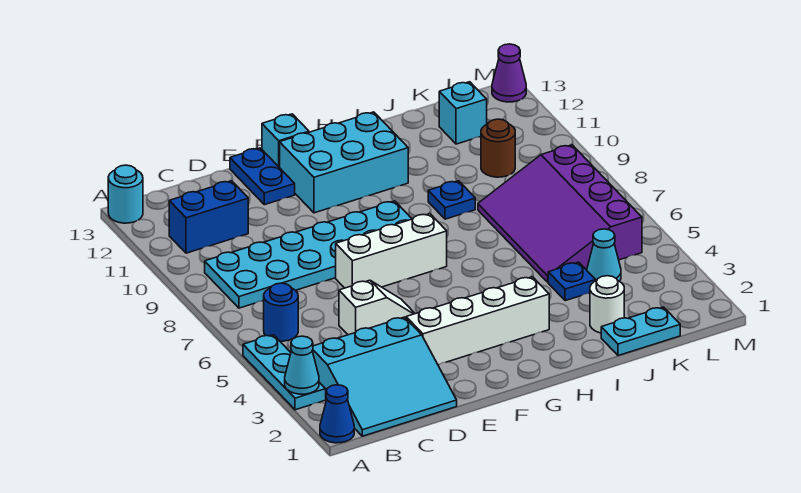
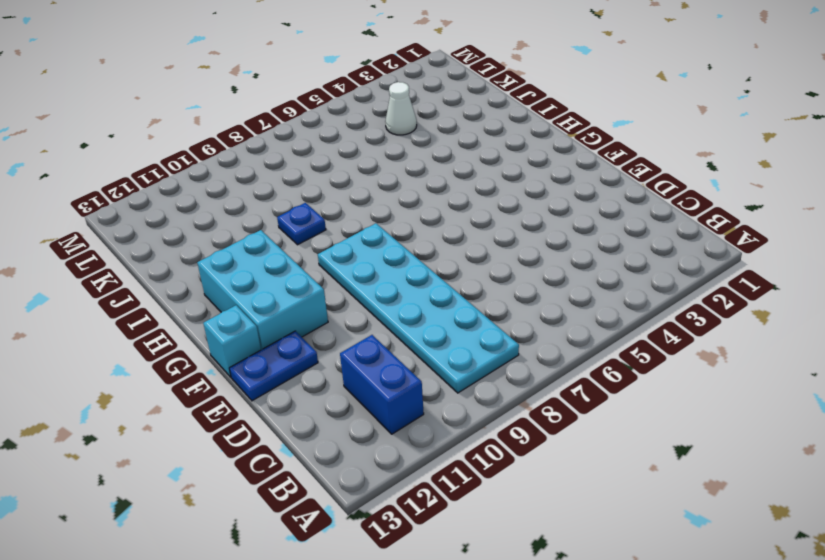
white cone K4 level 1 -> cyan cone K4 level 1
none -> blue cone A1 level 1
none -> cyan plate A3:A5 level 1
none -> cyan round brick A13 level 1

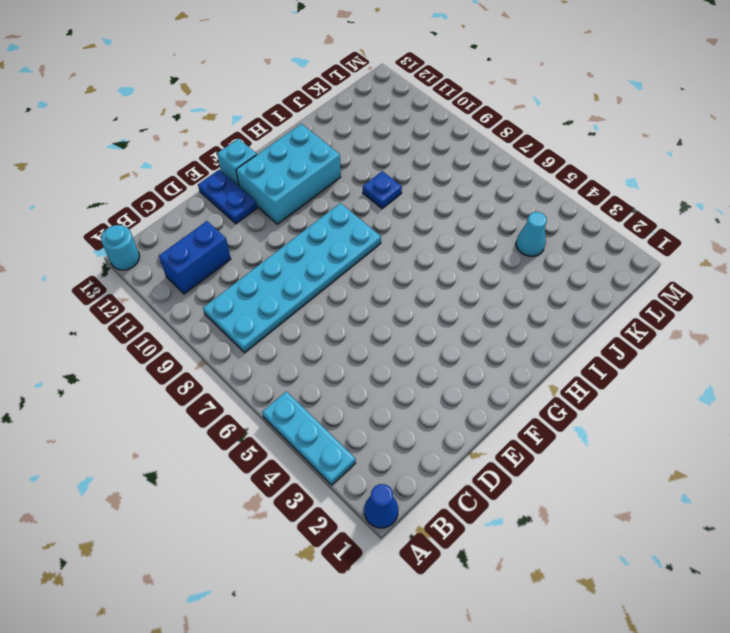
none -> cyan slope B1:D3 level 1 top 3
none -> blue round brick B6 level 1
none -> white slope D5:E5 level 1 top D

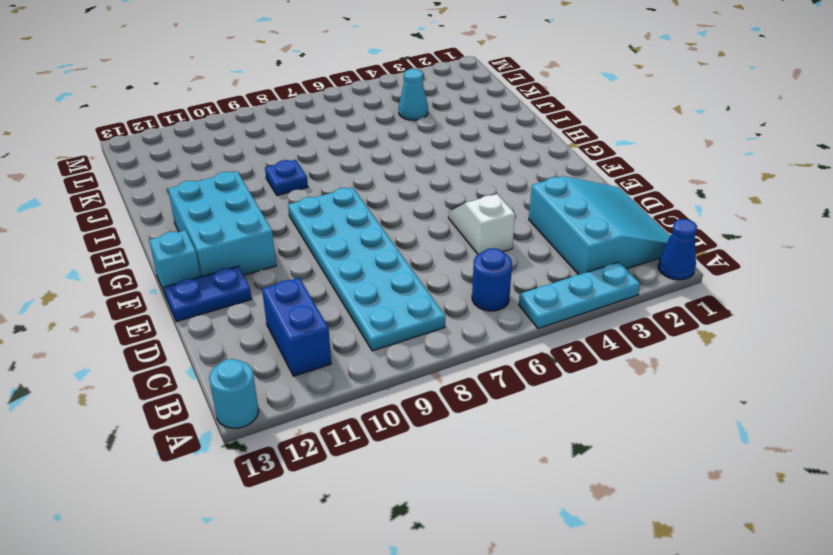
none -> white brick E3:H3 level 1
none -> white brick E7:G7 level 1
none -> cyan plate J1:K1 level 1

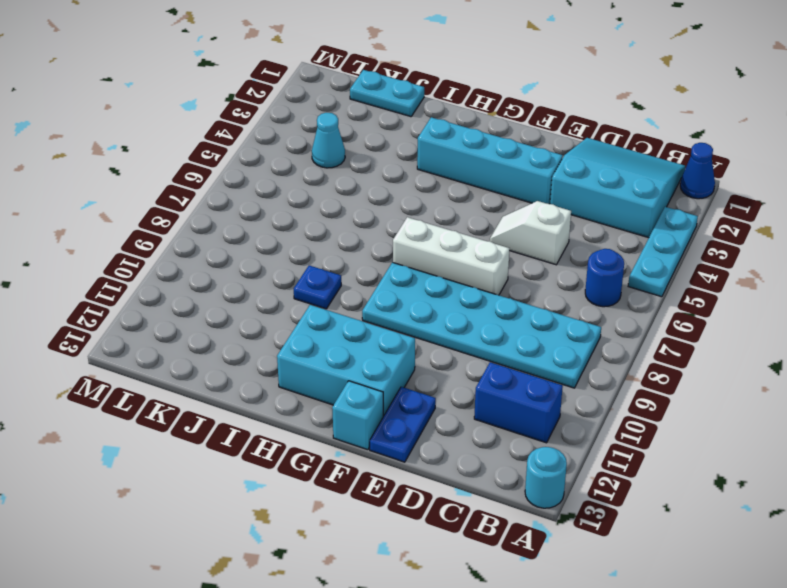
cyan brick E3:H3 level 1 -> white brick E3:H3 level 1
none -> white round brick J2 level 1
none -> blue plate J4 level 1
none -> purple slope J5:L8 level 1 top L

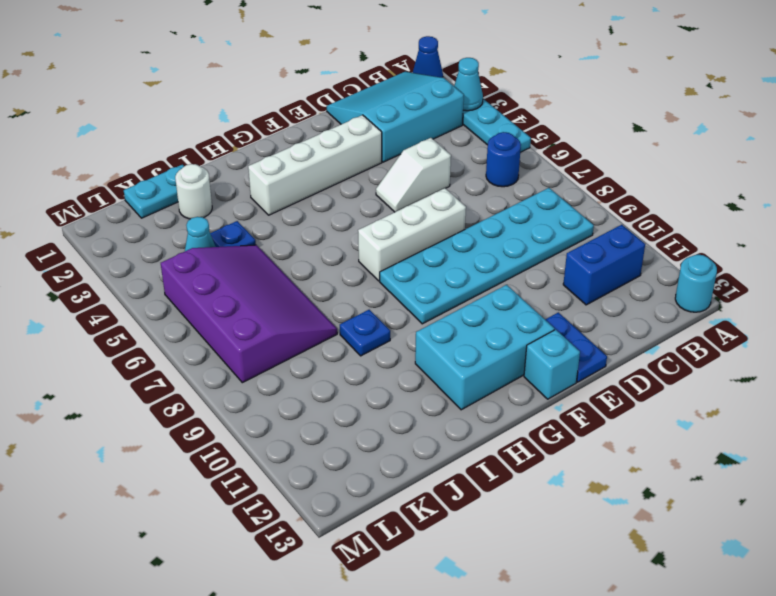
none -> brown round brick K10 level 1
none -> cyan brick K12 level 1
none -> purple cone M13 level 1

